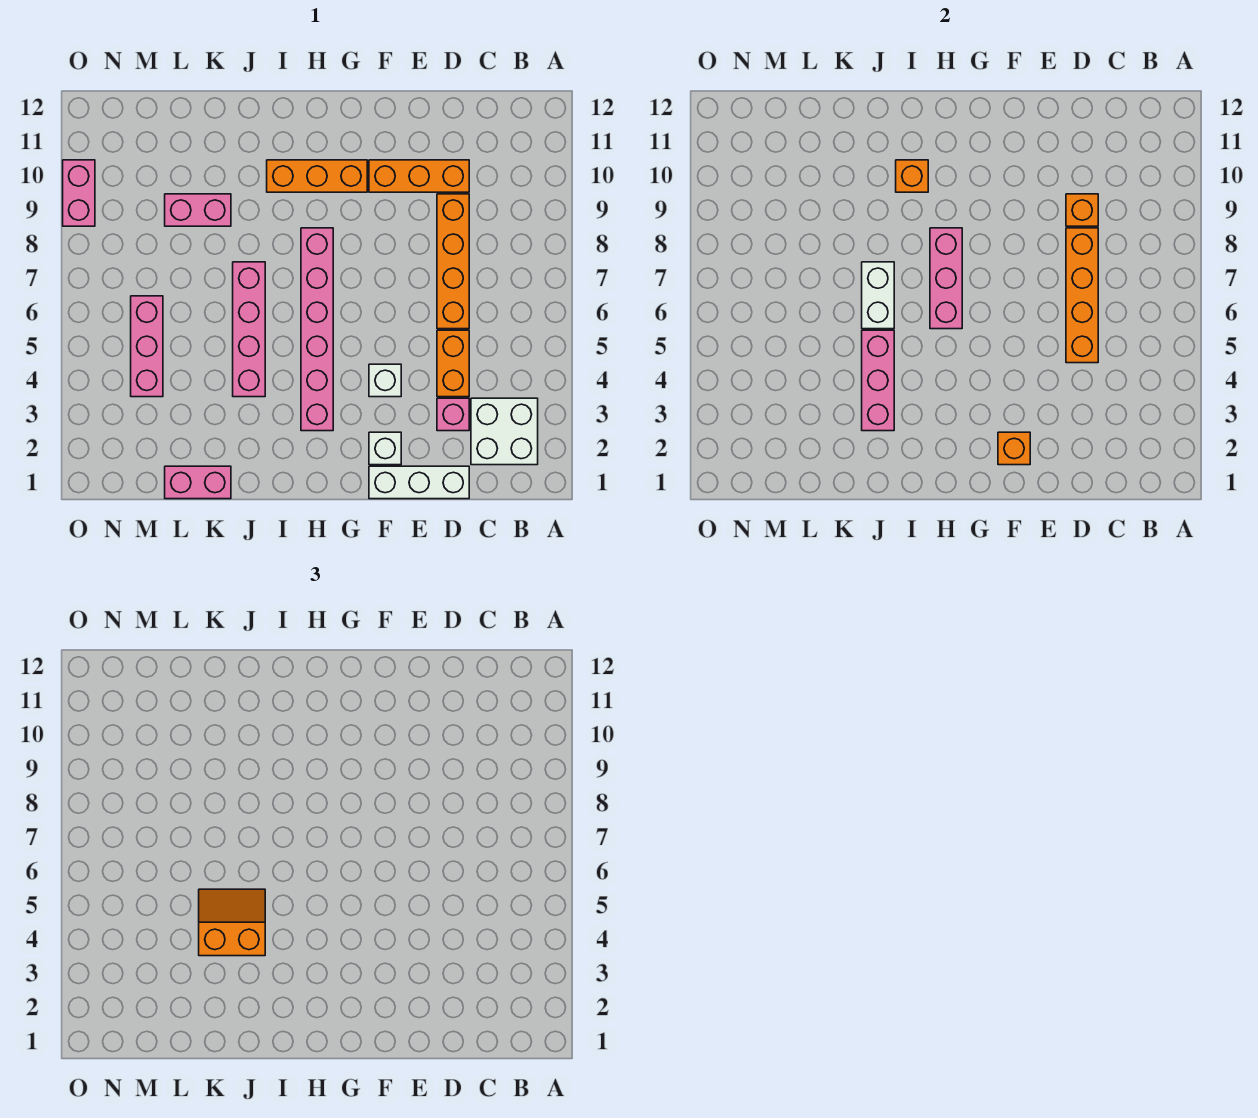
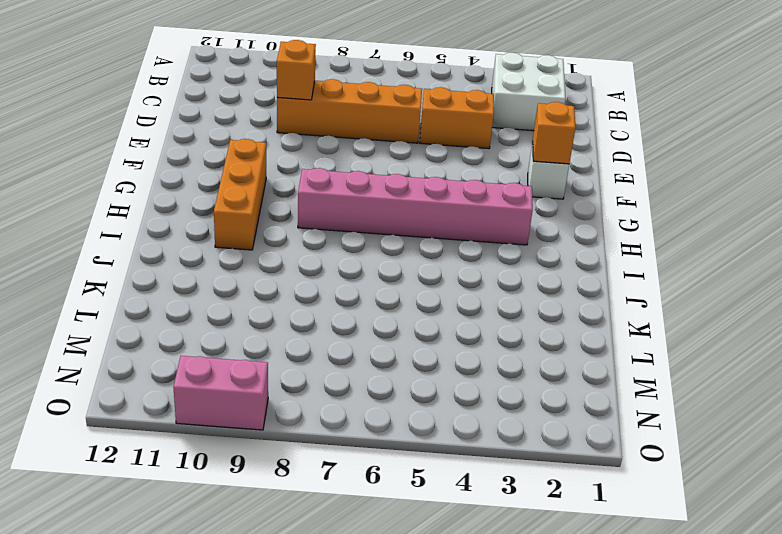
none -> white brick D1:F1 level 1
none -> pink brick D3 level 1
none -> orange brick D10:F10 level 1

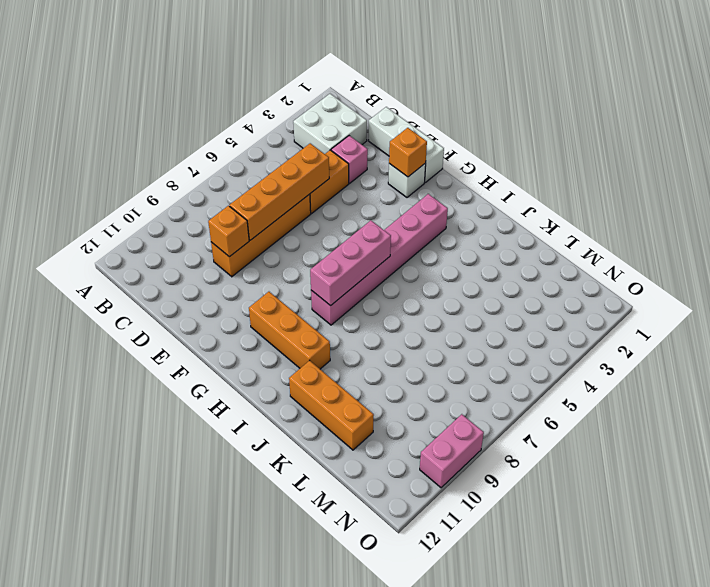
orange brick J11:L11 level 1 -> orange brick D10:F10 level 1
none -> white brick F4 level 1
none -> pink brick J4:J7 level 1
none -> pink brick K1:L1 level 1

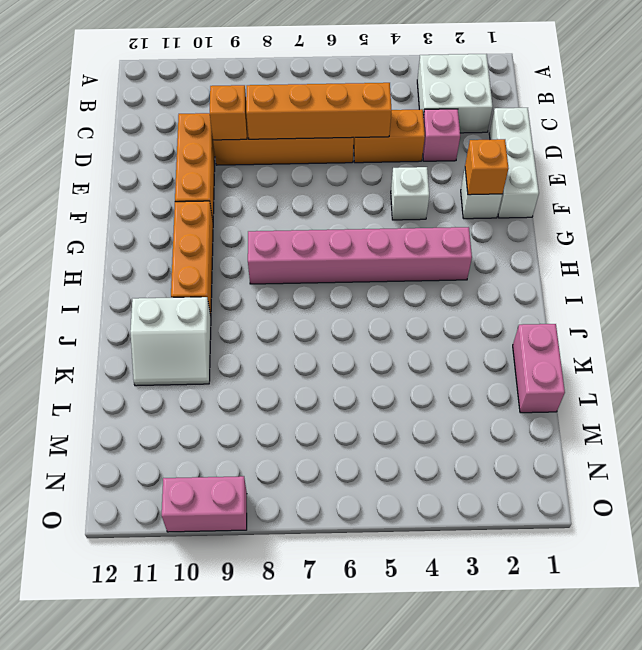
white slope J10:K11 level 1 top J -> none
none -> pink brick J4:J7 level 1
none -> pink brick K9:L9 level 1
none -> pink brick M4:M6 level 1

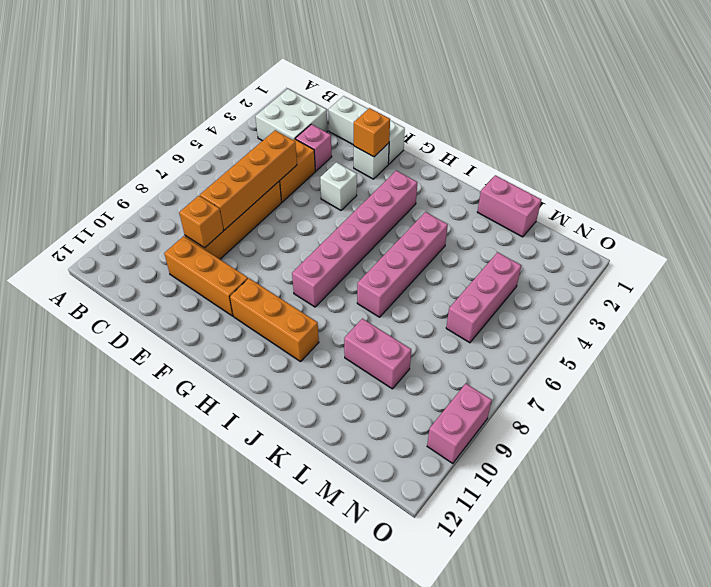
none -> pink brick H6:H8 level 2
none -> orange brick I10 level 2
none -> pink brick J3:J5 level 2

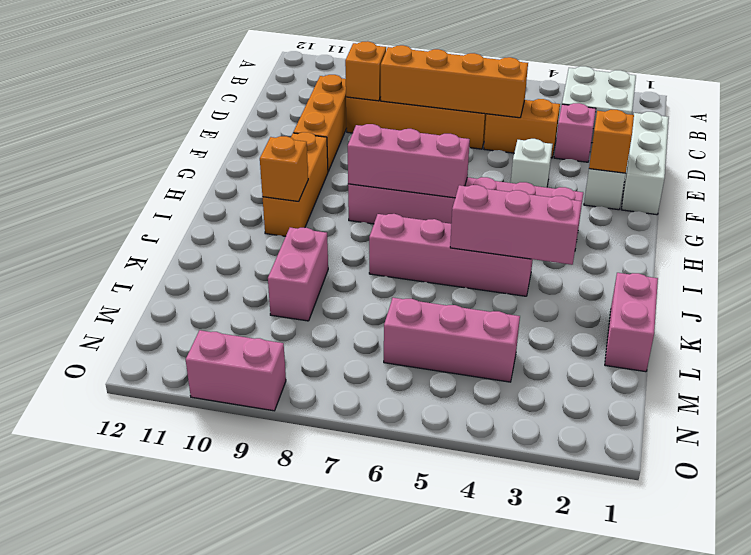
none -> white brick J6:J7 level 2
none -> orange slope J4:K5 level 3 top 4

